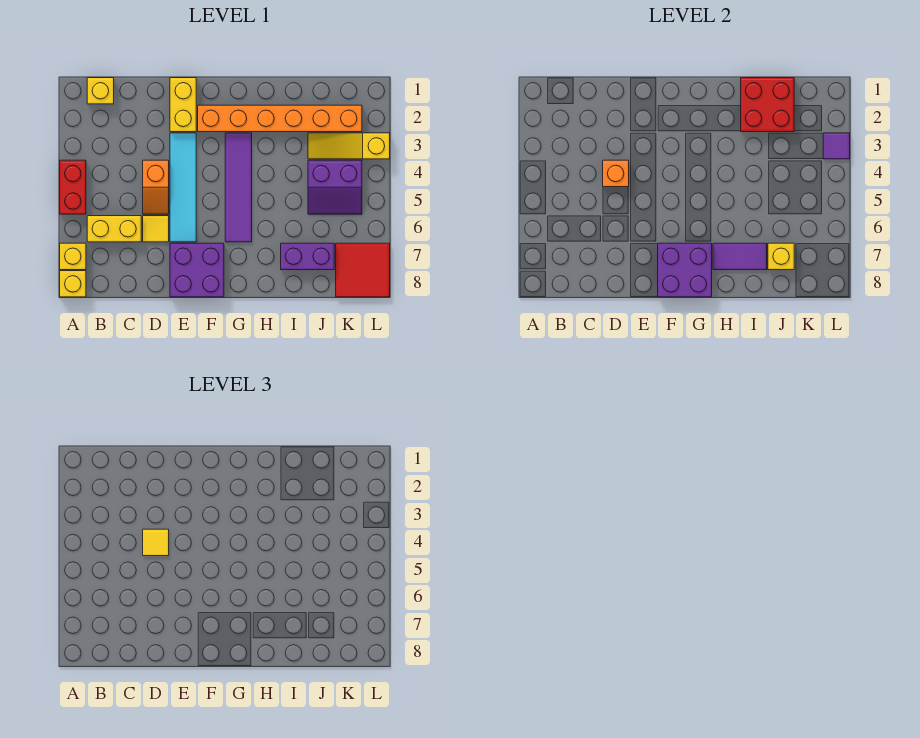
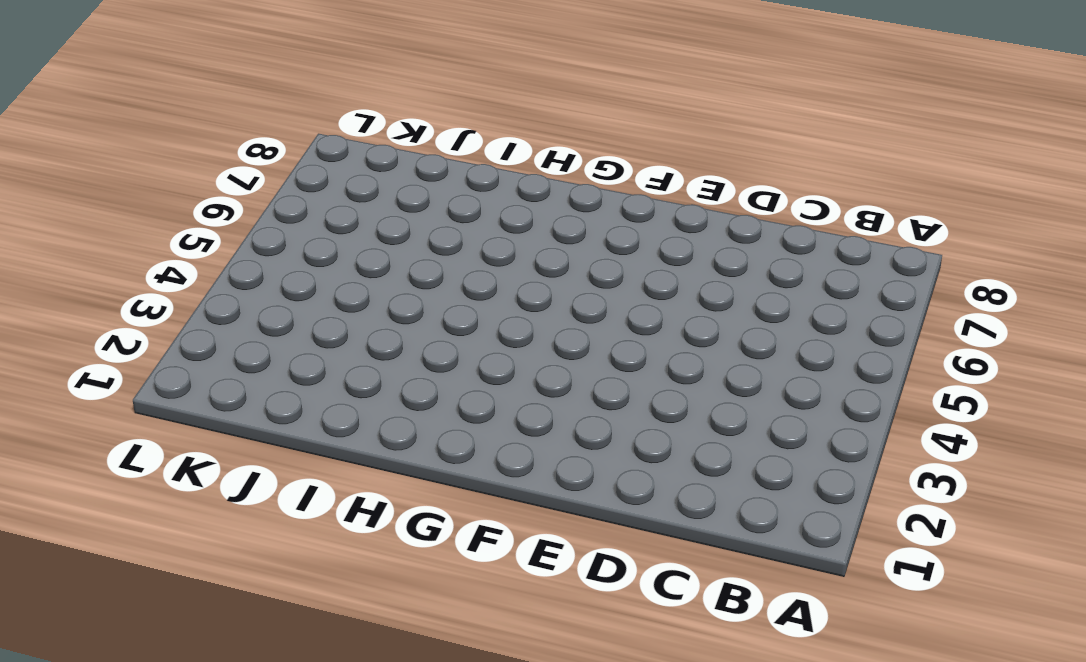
none -> red brick A4:A5 level 1
none -> yellow brick A7 level 1
none -> yellow brick A8 level 1

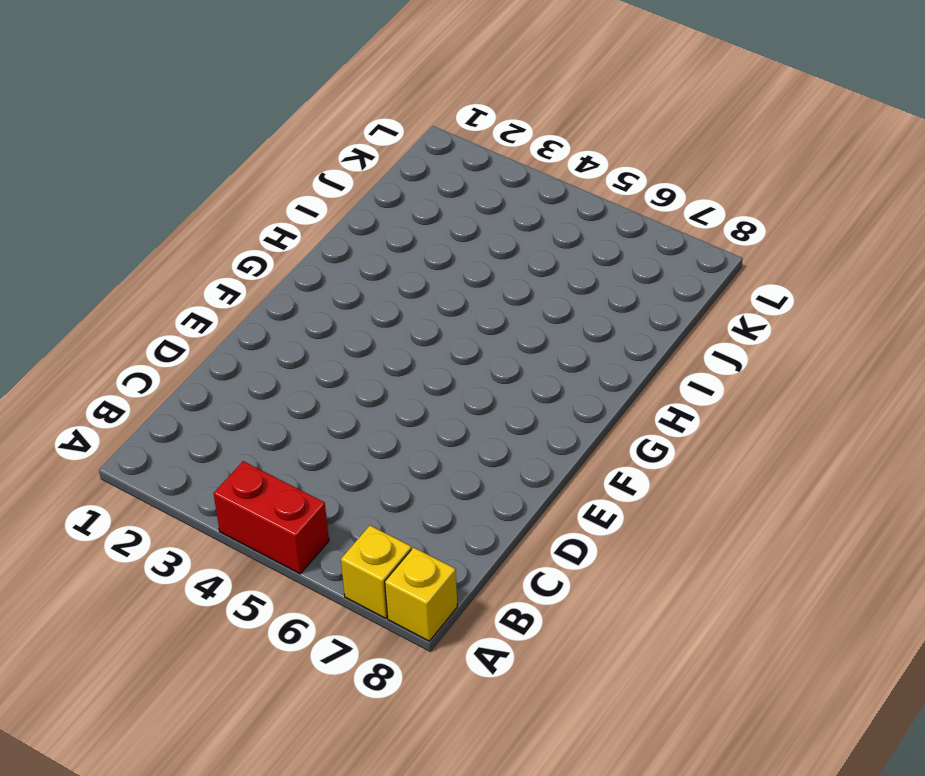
none -> yellow brick B1 level 1
none -> yellow brick B6:C6 level 1
none -> orange slope D4:D5 level 1 top 4

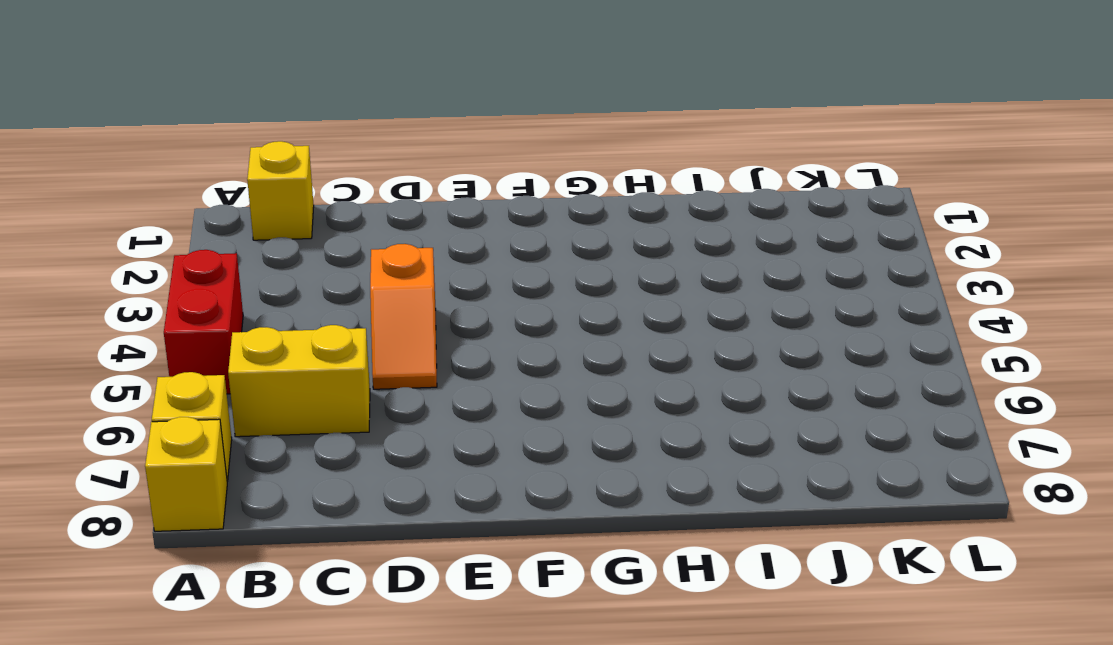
none -> yellow tile D6 level 1
none -> yellow brick E1:E2 level 1
none -> cyan tile E3:E6 level 1

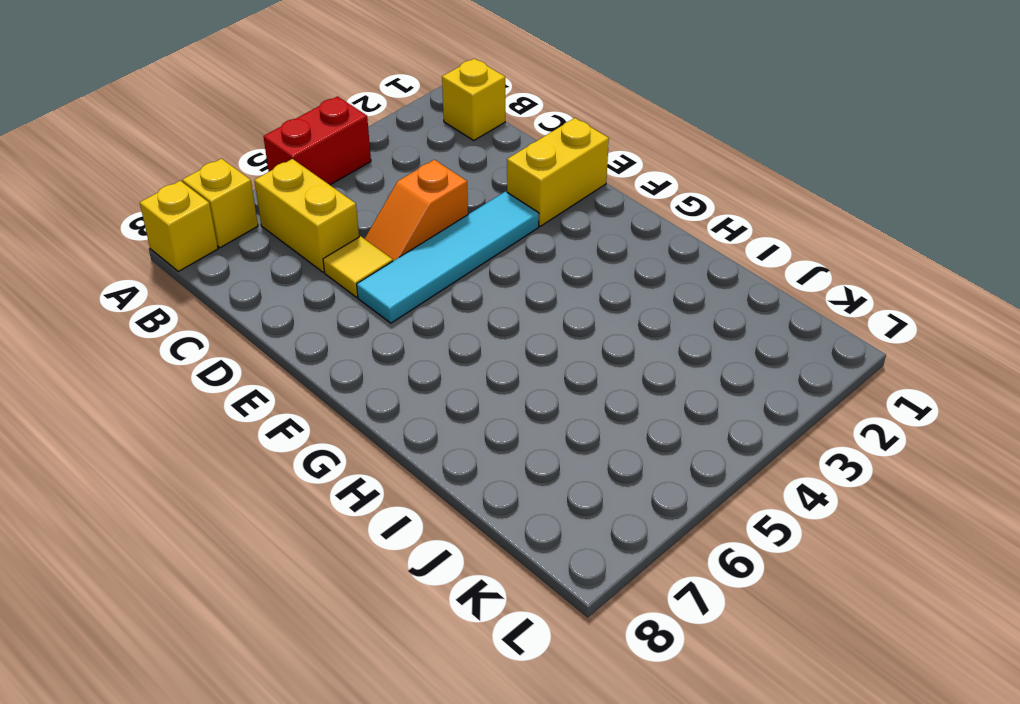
none -> purple brick E7:F8 level 1
none -> orange brick F2:K2 level 1
none -> purple tile G3:G6 level 1

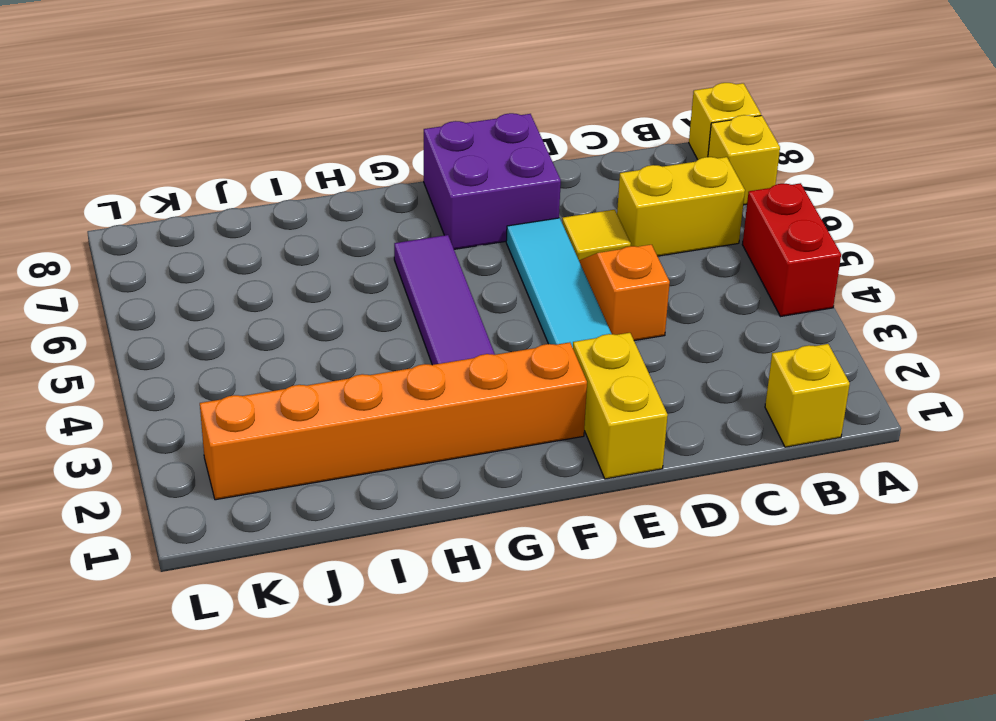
none -> purple brick I7:J7 level 1
none -> yellow slope J3:L3 level 1 top L
none -> purple slope J4:K5 level 1 top 4

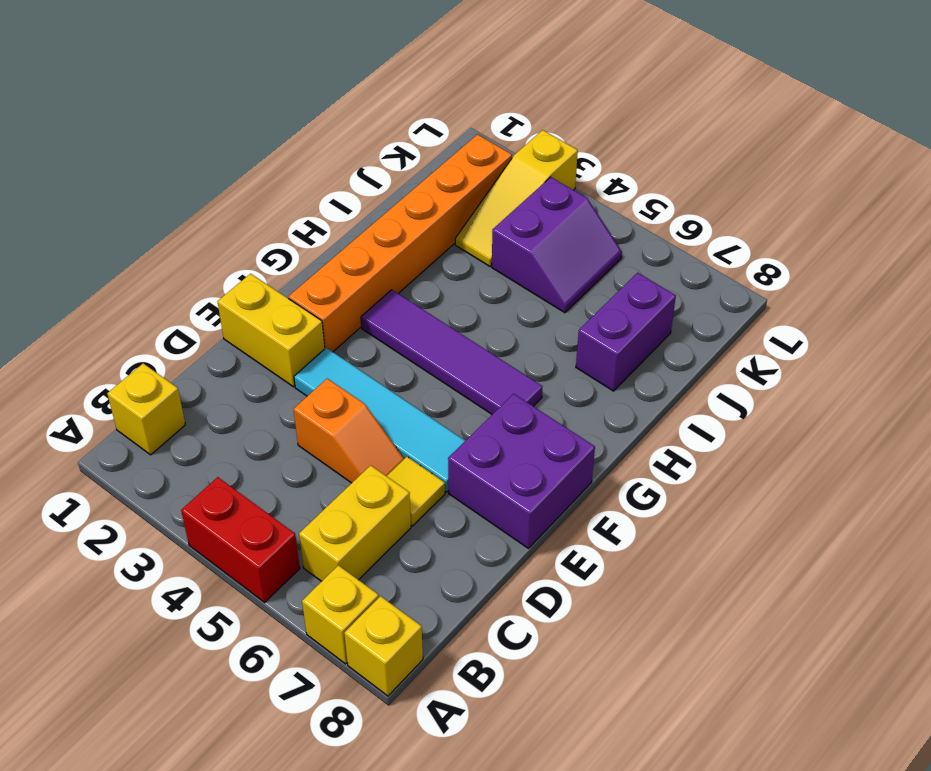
none -> red tile K7:L8 level 1
none -> orange brick D4 level 2
none -> purple brick F7:G8 level 2

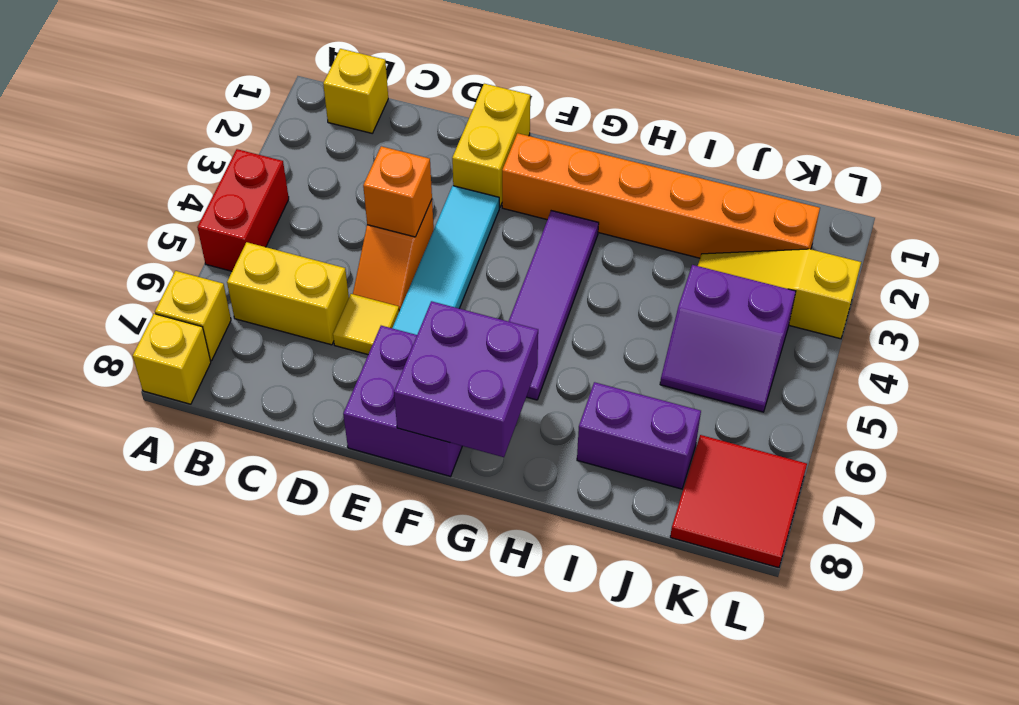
none -> purple tile H7:I7 level 2
none -> red brick I1:J2 level 2
none -> yellow brick J7 level 2

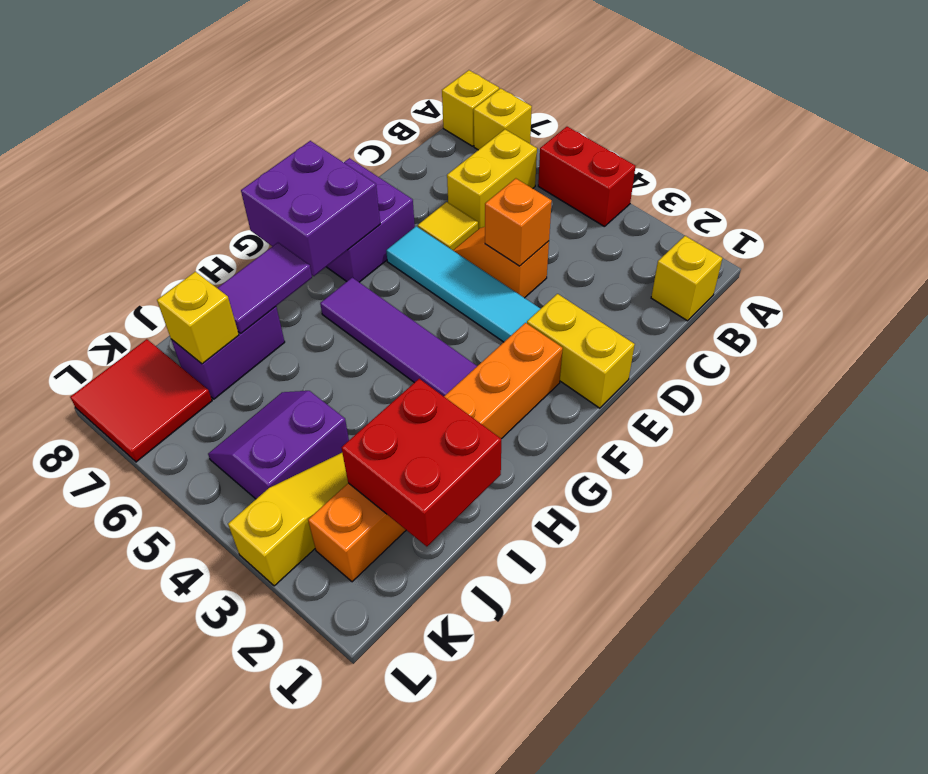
none -> purple tile L3 level 2
none -> yellow tile D4 level 3

